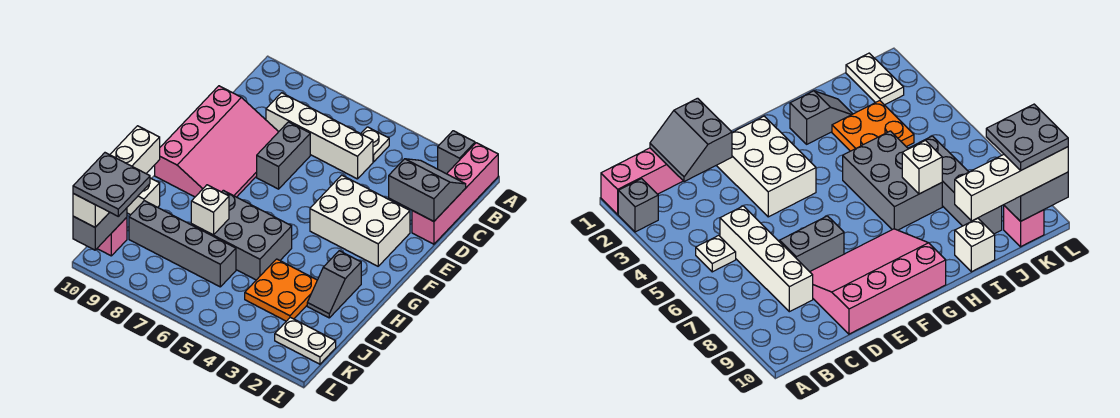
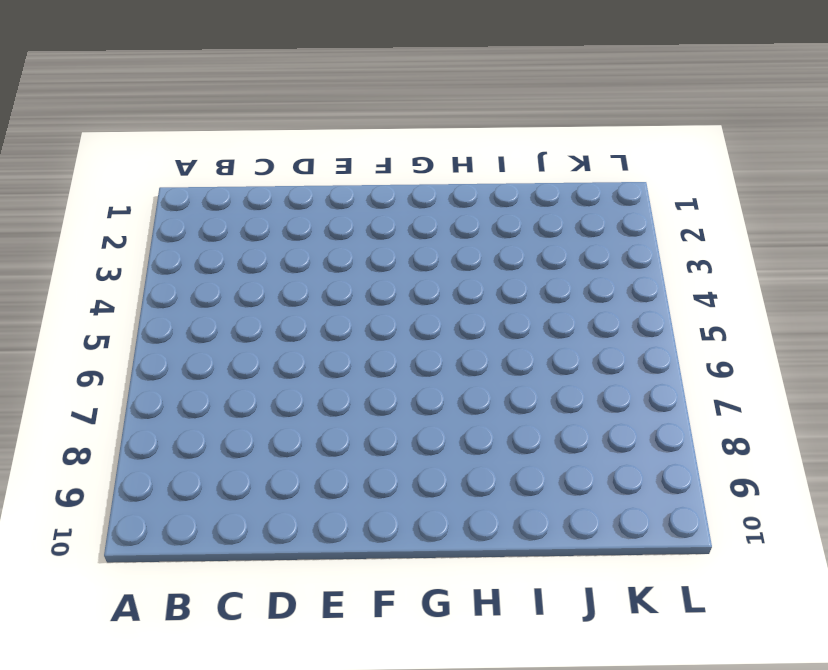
none -> pink brick A1:D1 level 1
none -> grey brick A2 level 1
none -> white plate B5 level 1

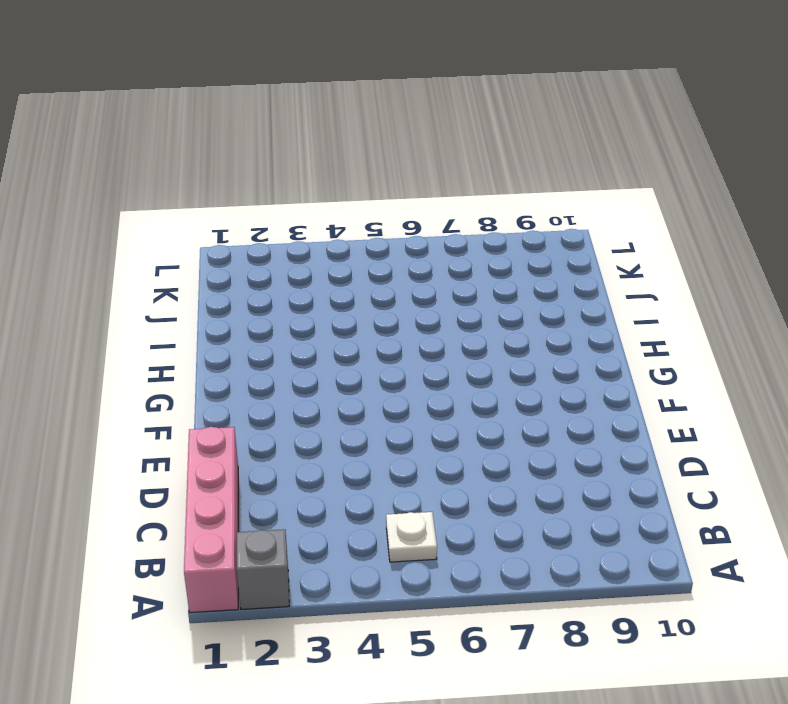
none -> white brick C5:C8 level 1
none -> grey brick D7:E7 level 1
none -> pink slope D8:G10 level 1 top 10

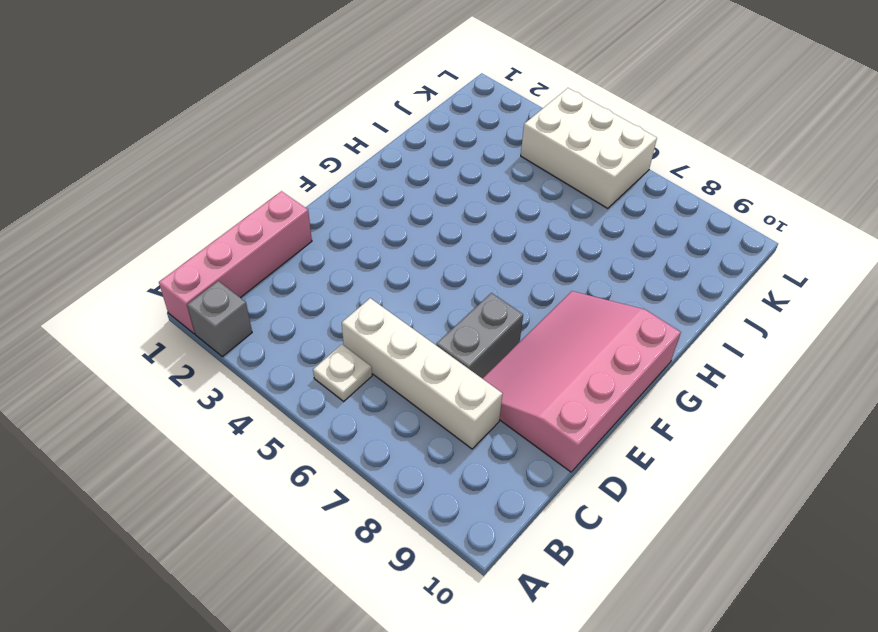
white brick K4:L6 level 1 -> white brick E2:F4 level 1
none -> grey slope H2:I2 level 1 top H
none -> grey brick H5:I7 level 1
none -> orange plate I3:J4 level 1

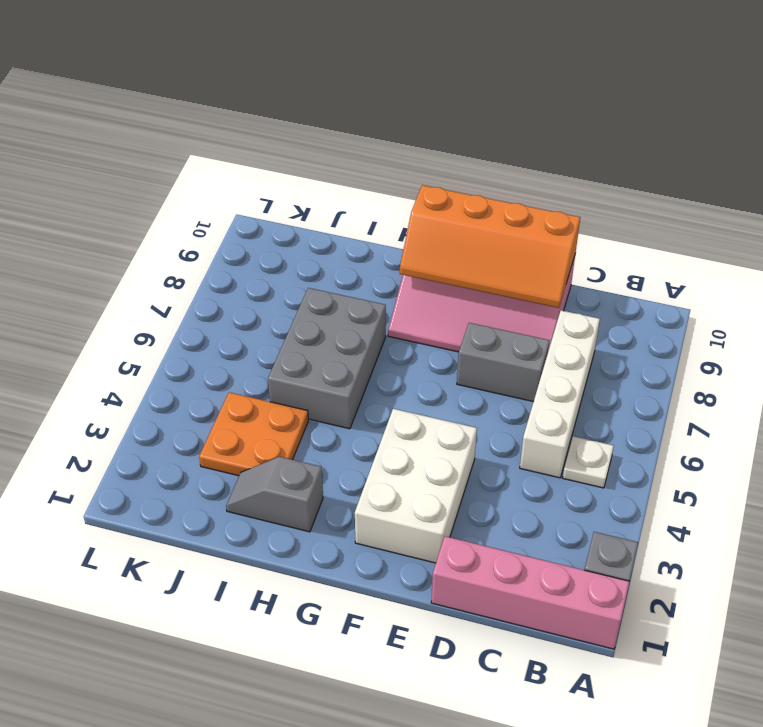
orange slope D9:G10 level 2 top 10 -> none
none -> white brick I10 level 1
none -> grey brick J6:J9 level 1
none -> white plate K1:K2 level 1

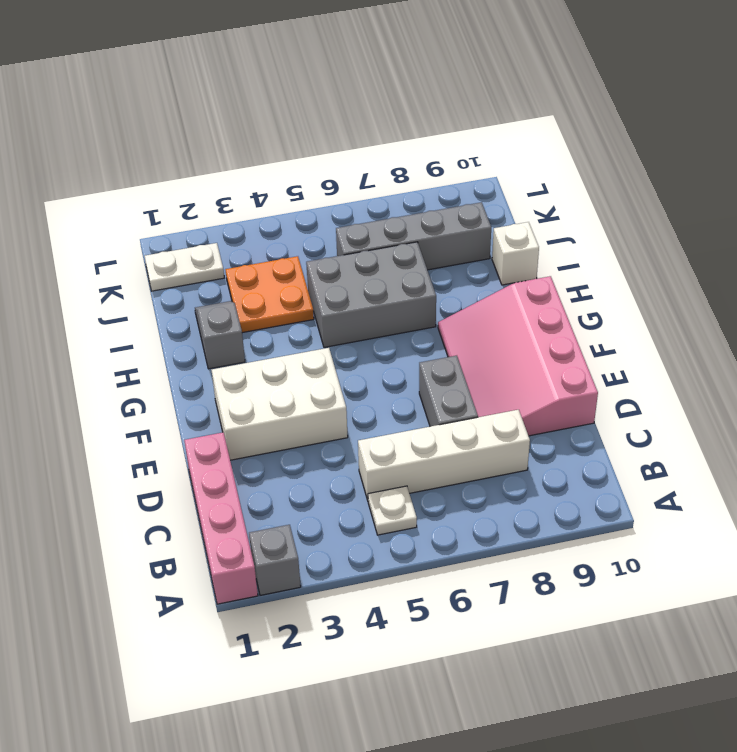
none -> pink brick K10 level 1
none -> grey slope C1:D2 level 2 top D
none -> white brick I7 level 2

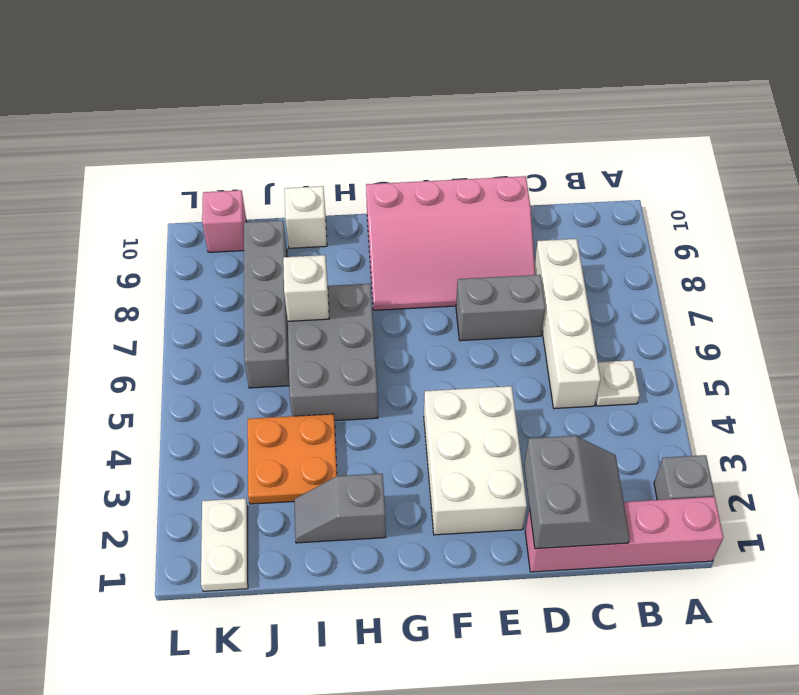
none -> grey brick K10:L10 level 2
none -> white brick I10:L10 level 3
none -> grey plate K9:L10 level 4

